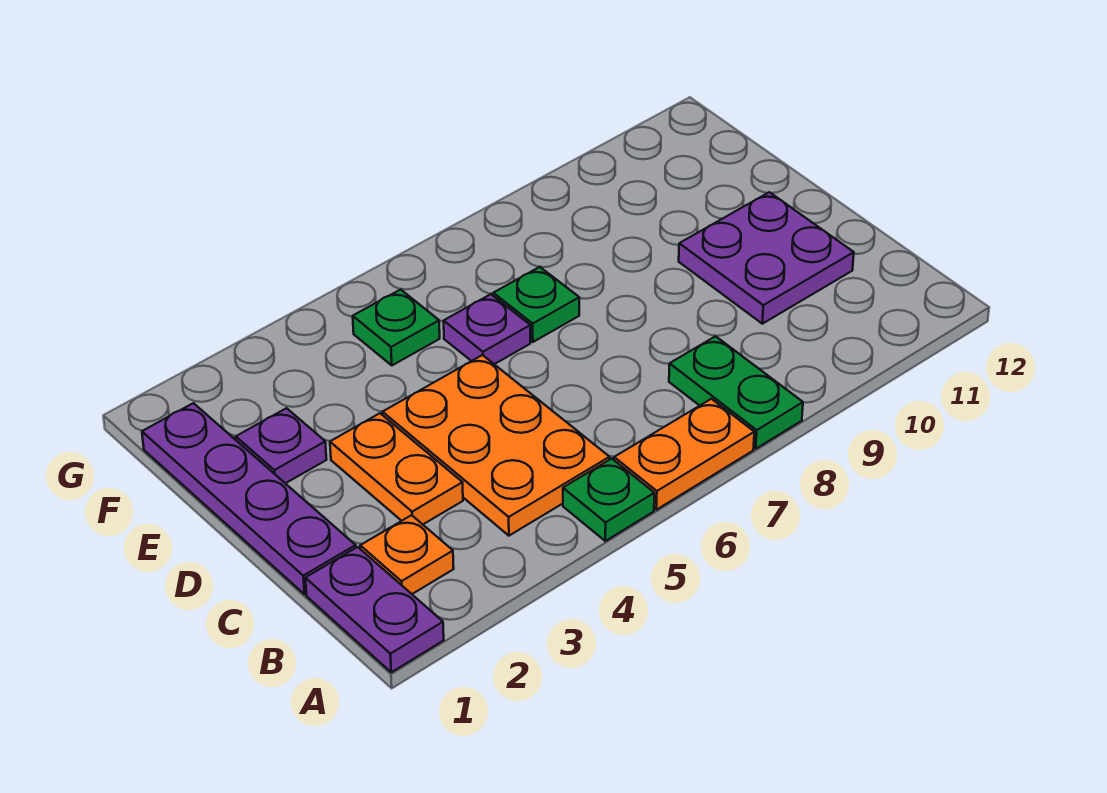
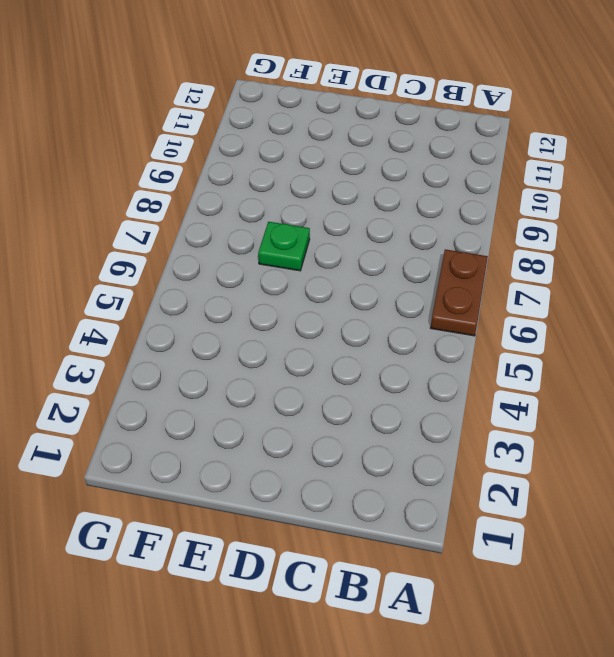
brown plate A6:A7 level 1 -> orange plate A6:A7 level 1
none -> purple plate A1:B1 level 1
none -> green plate A5 level 1
none -> green plate A8:B8 level 1

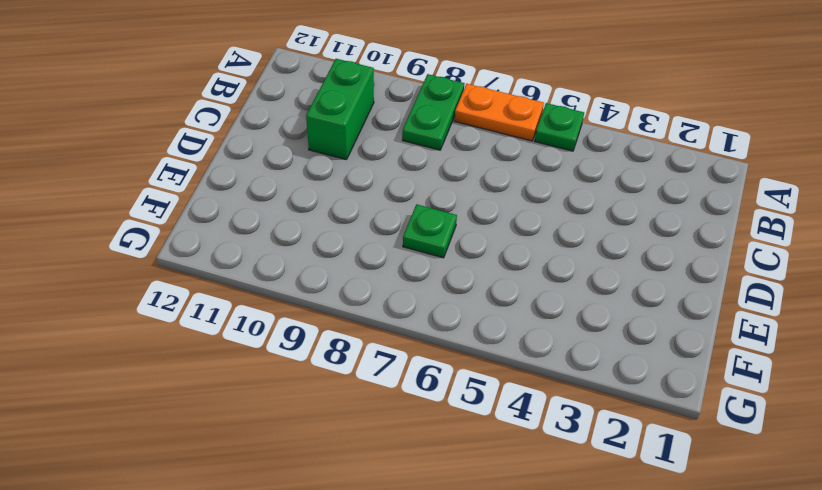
green brick B10:C10 level 1 -> purple plate C10:D11 level 1
none -> purple plate A1:B1 level 1
none -> orange plate B2 level 1
none -> orange plate B4:D5 level 1

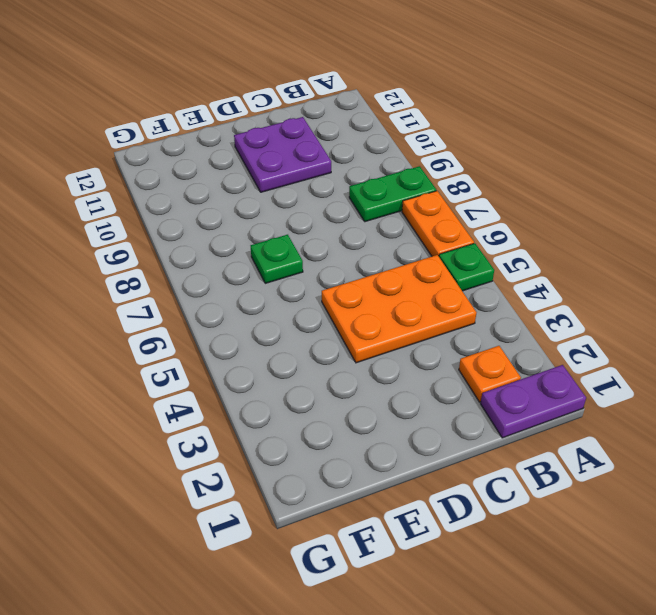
none -> purple plate C1:F1 level 1
none -> orange plate C3:D3 level 1
none -> purple plate E2 level 1

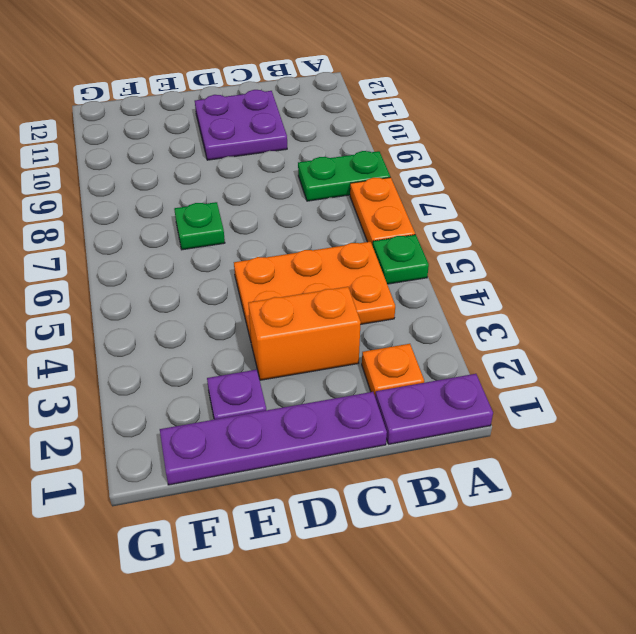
orange brick C3:D3 level 1 -> orange plate C3:D3 level 1
none -> purple plate E6 level 1
none -> green plate F5 level 1

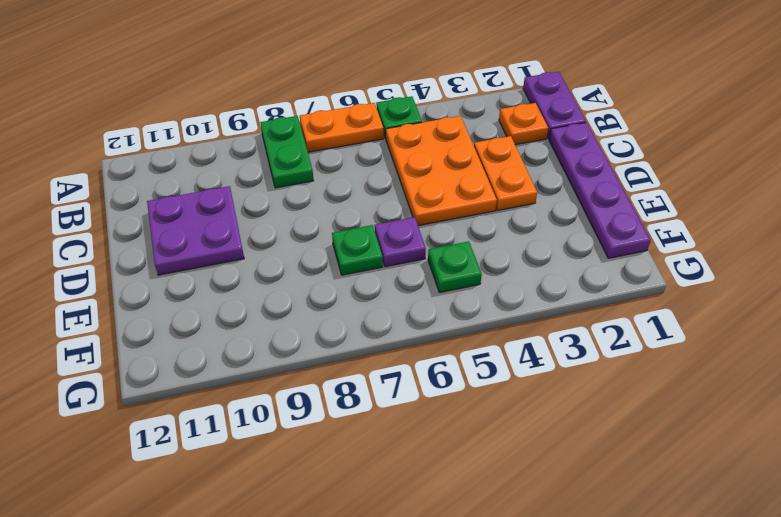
none -> purple plate E2 level 1

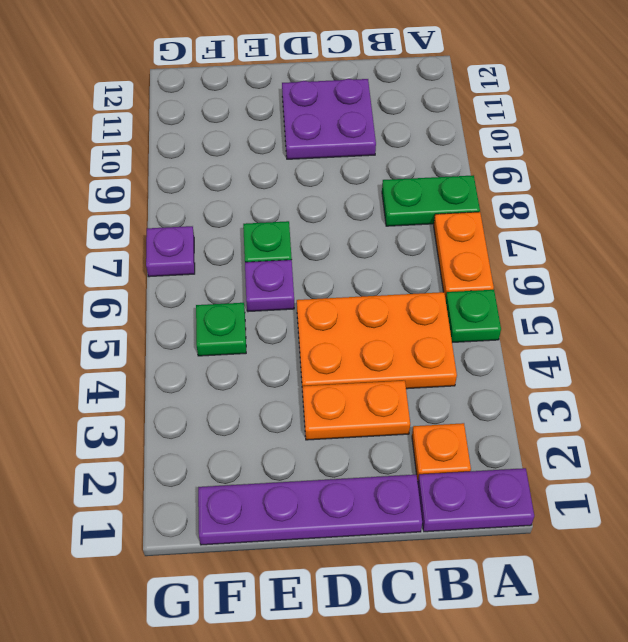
purple plate G7 level 1 -> purple plate E2 level 1

